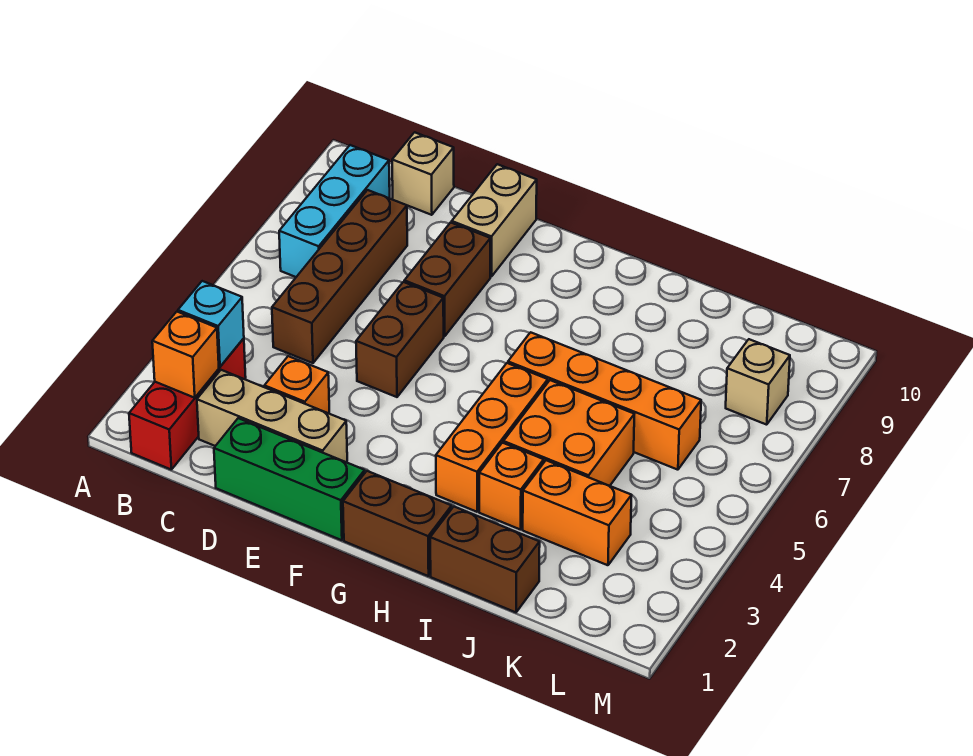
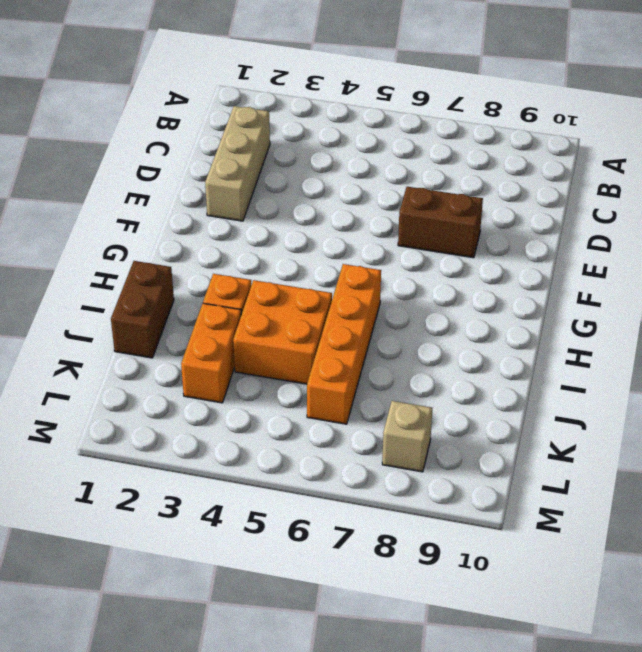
none -> red brick B1:B3 level 1
none -> cyan brick B7:B9 level 1
none -> brown brick C5:C8 level 1

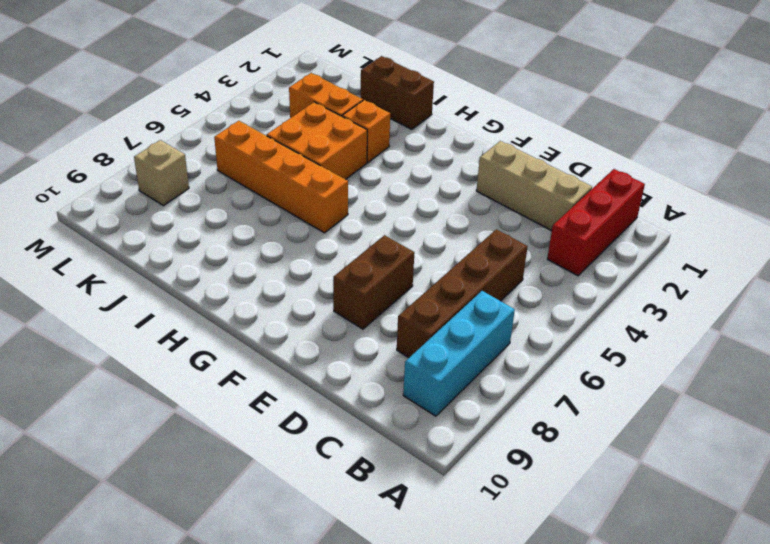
none -> tan brick C10 level 1
none -> green brick D1:F1 level 1
none -> orange brick D3 level 1

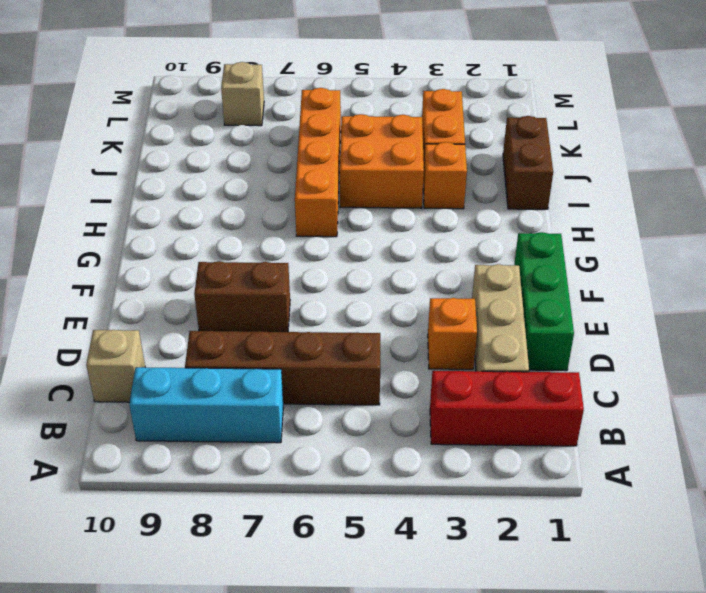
none -> brown brick E5:E6 level 1
none -> tan brick E9:E10 level 1
none -> brown brick G1:H1 level 1

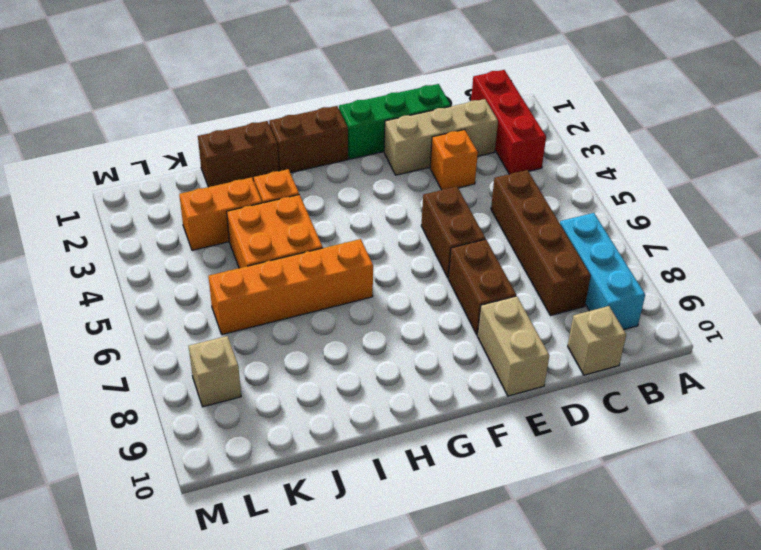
none -> orange brick H3:H5 level 1
none -> orange brick B2 level 2
none -> cyan brick B3 level 2

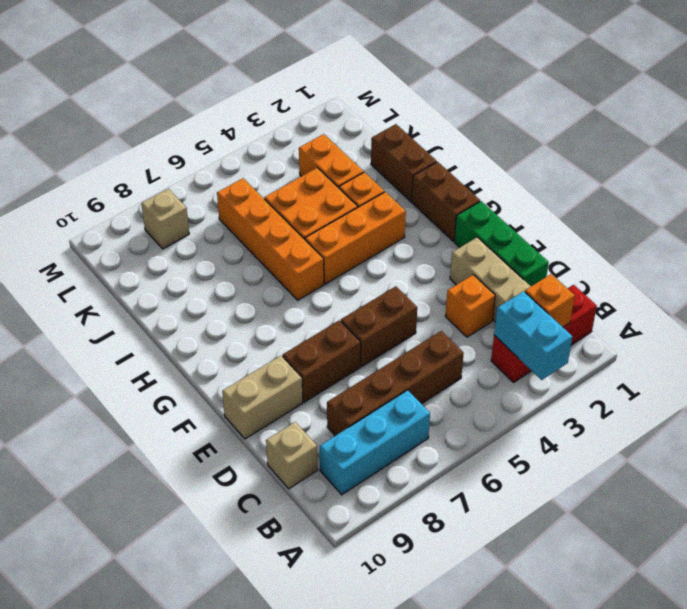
cyan brick A3:B3 level 2 -> cyan brick B3 level 2

